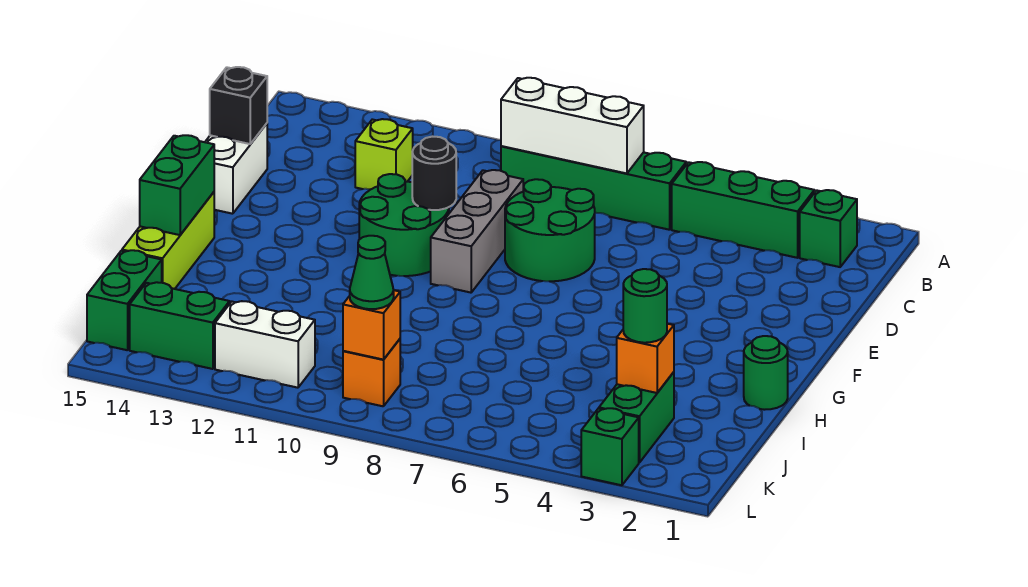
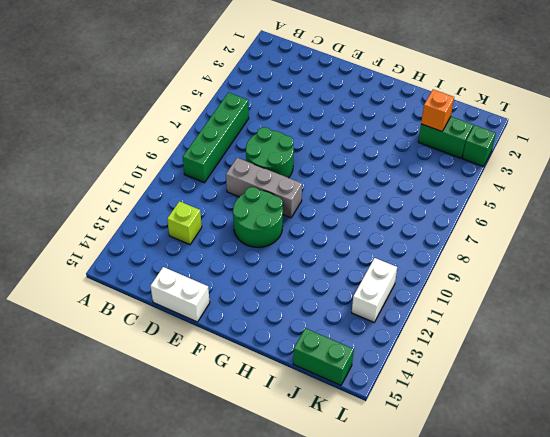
none -> green brick B2 level 1
none -> green brick B3:B5 level 1
none -> lime brick G15:I15 level 1

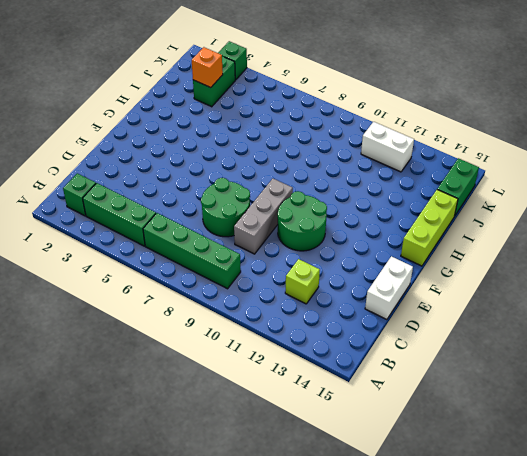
none -> green round brick H1 level 1
none -> orange brick K9 level 1
none -> green brick K13:K14 level 1

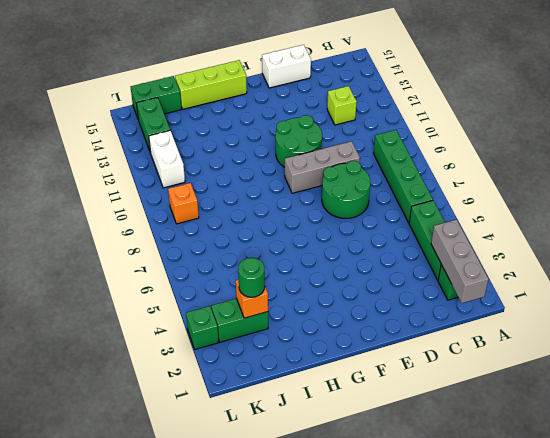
grey brick B1:B3 level 2 -> none
none -> green round brick H1 level 1
none -> white brick B7:B9 level 2
none -> black brick D15 level 2

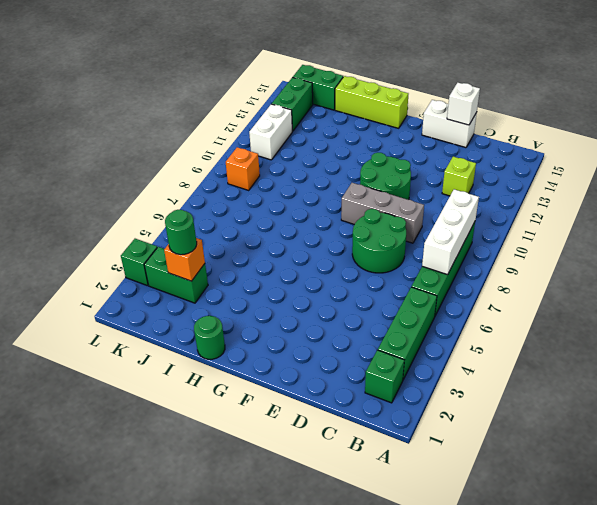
white brick D15 level 2 -> black brick D15 level 2
none -> black round brick E10 level 2
none -> green brick G15:H15 level 2
none -> orange brick K9 level 2

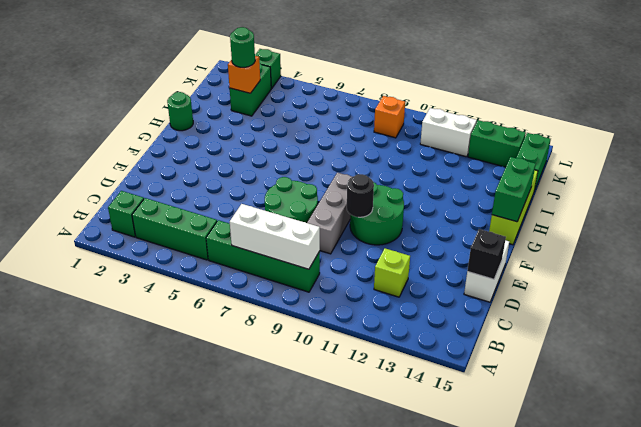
none -> orange brick K9 level 2
none -> green cone K9 level 3

